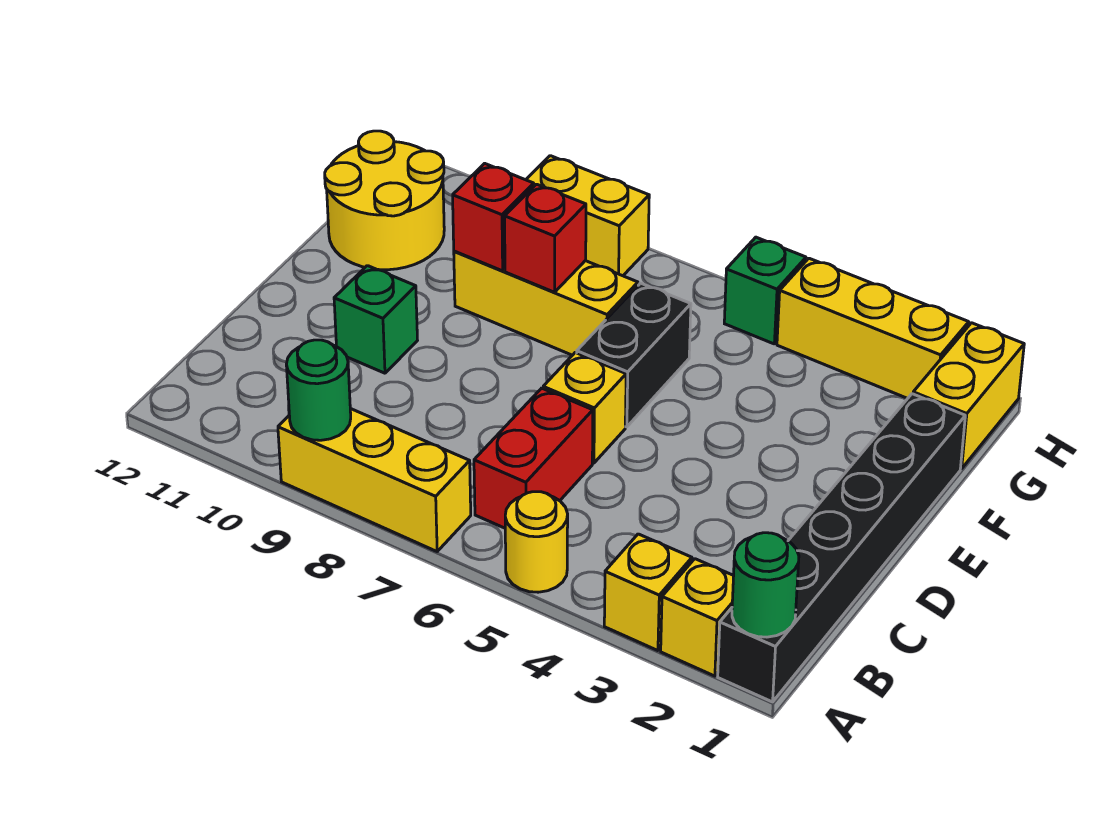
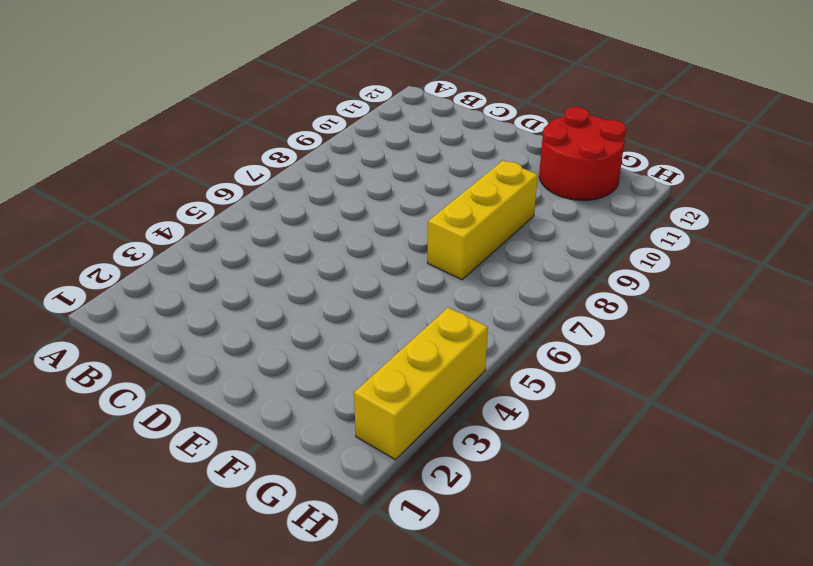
red round brick F11:G12 level 1 -> yellow round brick F11:G12 level 1
none -> black brick A1:F1 level 1
none -> yellow brick A2 level 1
none -> yellow brick A3 level 1

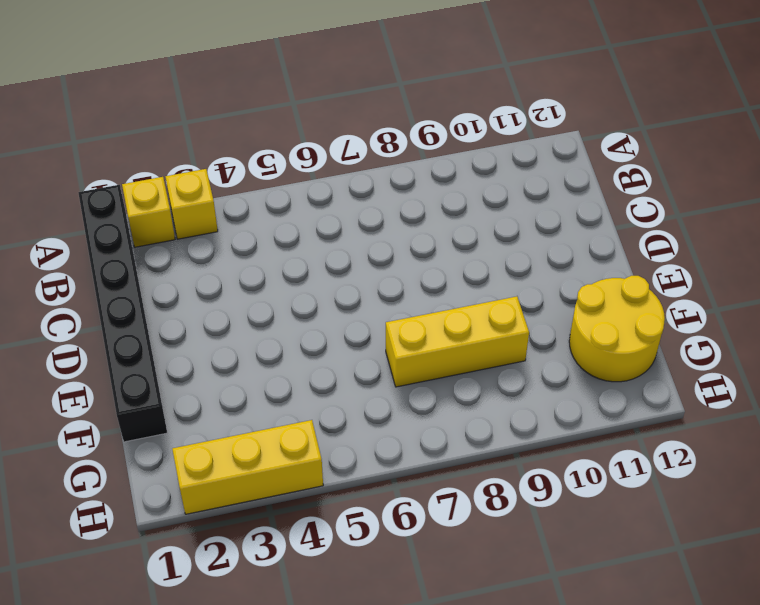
none -> yellow round brick A5 level 1
none -> yellow brick A7:A9 level 1
none -> red brick B6:C6 level 1

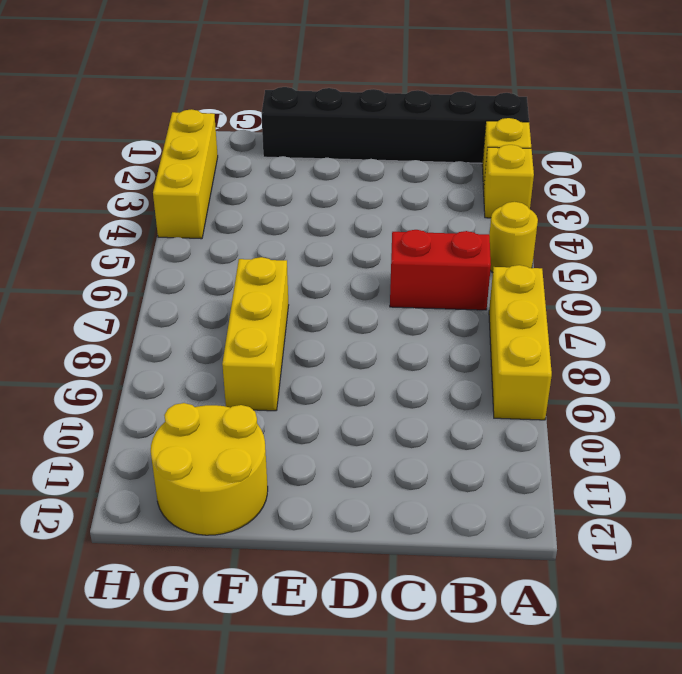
none -> yellow brick D6 level 1
none -> green brick D10 level 1
none -> black brick E6:F6 level 1

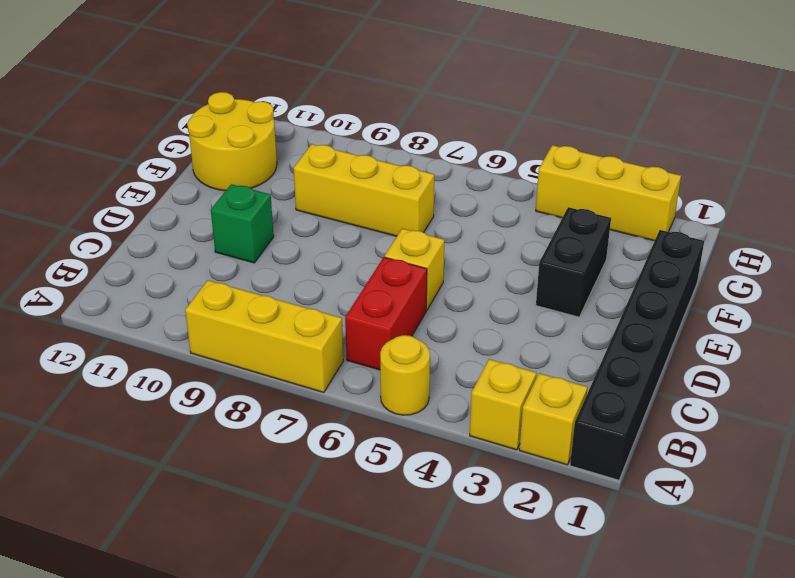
black brick E3:F3 level 1 -> black brick E6:F6 level 1
none -> yellow brick G1:H1 level 1
none -> green brick H5 level 1
none -> yellow brick H8:H9 level 1

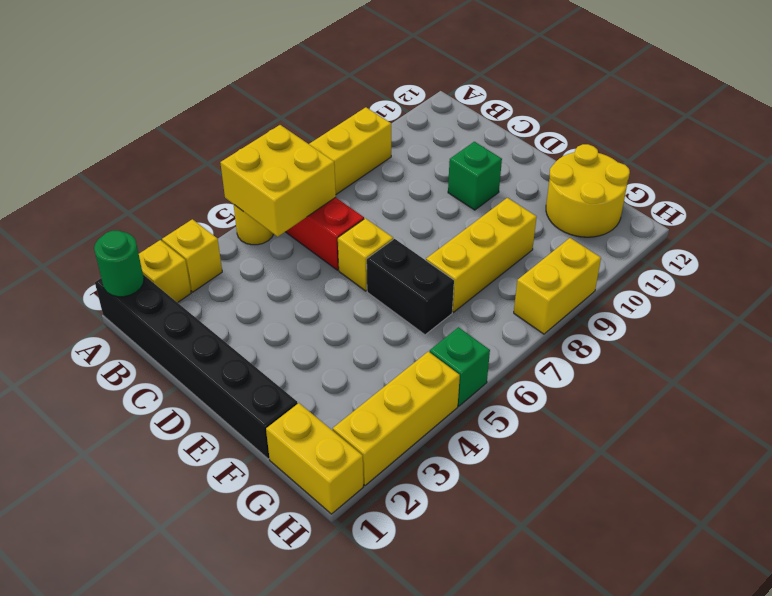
yellow brick A5:B6 level 2 -> none
none -> green round brick A9 level 2
none -> red brick F8 level 2
none -> red brick F9 level 2

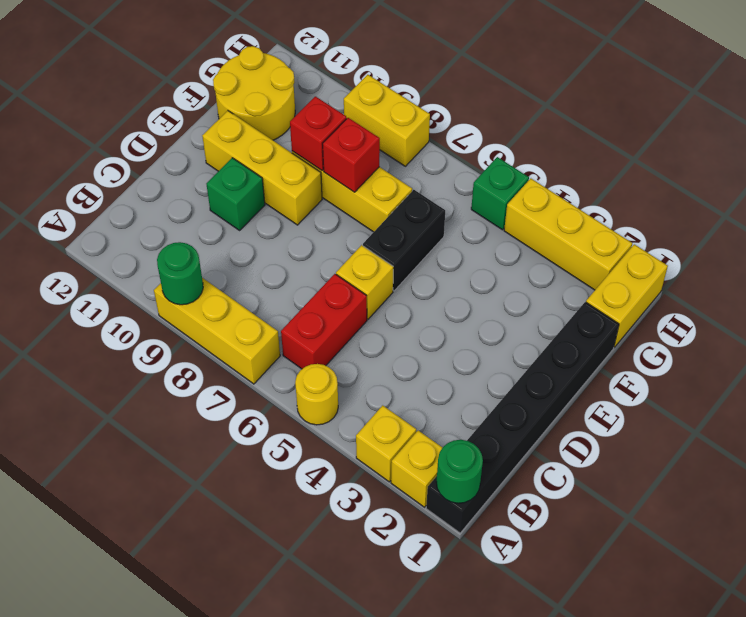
yellow brick E9:E11 level 1 -> none

